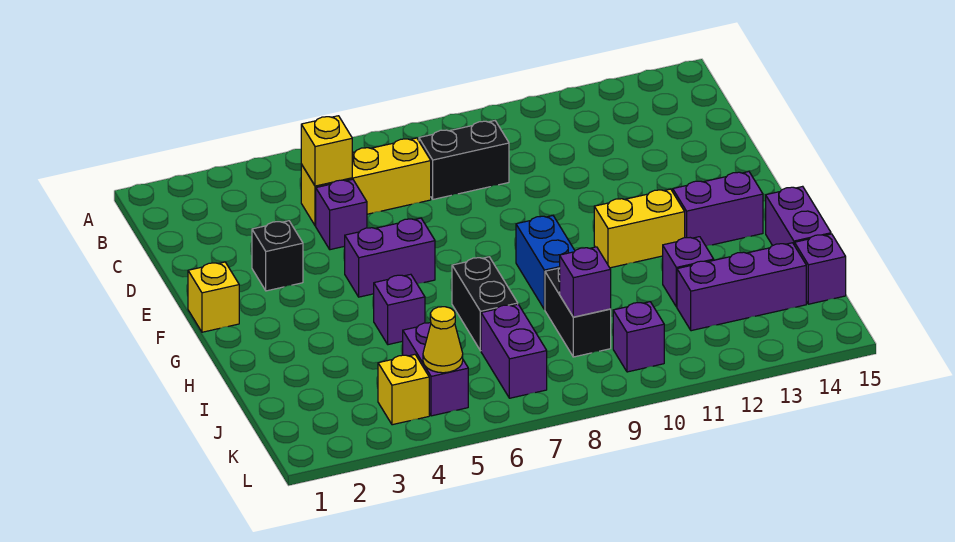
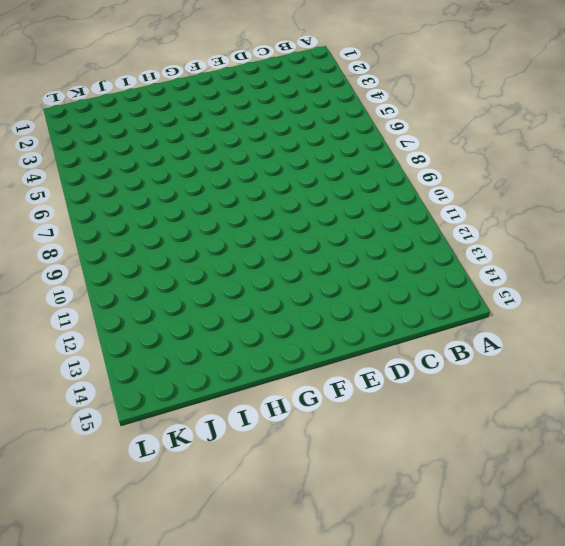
none -> yellow brick C5:C7 level 1
none -> black brick C8:C9 level 1
none -> purple brick D5 level 1

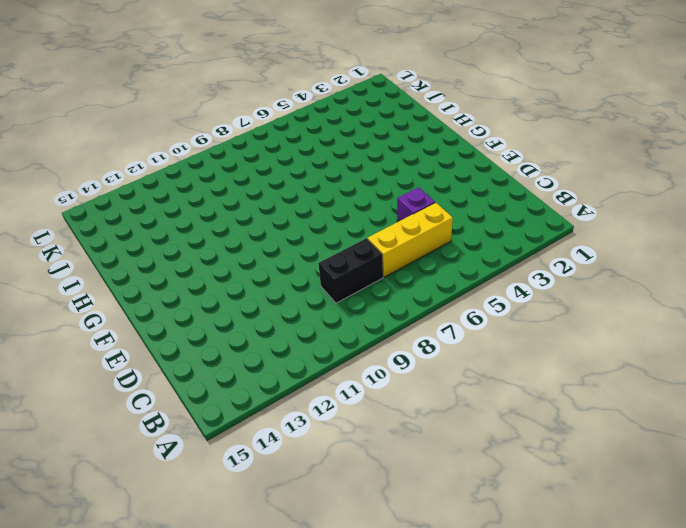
none -> black brick E3 level 1
none -> yellow brick F1 level 1
none -> purple brick F5:F6 level 1

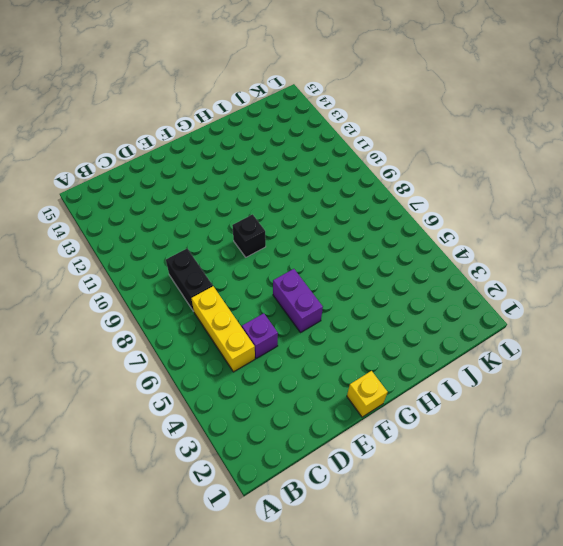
black brick F9 level 1 -> black brick E3 level 1
none -> blue brick G9:H9 level 1
none -> yellow brick G11:G12 level 1
none -> purple brick G13:G14 level 1

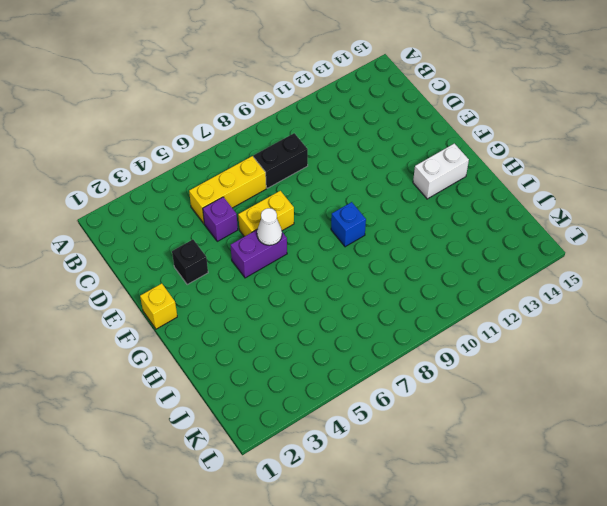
yellow brick E6:E7 level 1 -> yellow brick G11:G12 level 1
white cone F6 level 2 -> none
blue brick G9 level 1 -> blue brick G9:H9 level 1
white brick G13:G14 level 1 -> purple brick G13:G14 level 1
none -> purple brick H5 level 1
none -> black brick H7:I7 level 1
none -> purple brick H15:I15 level 1

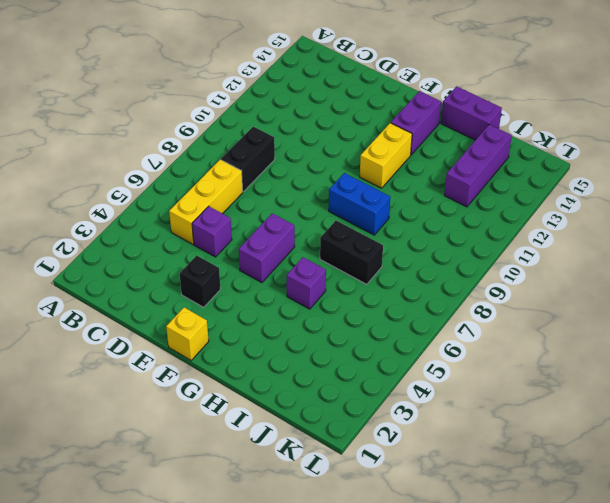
none -> black brick I9:J9 level 1
none -> purple brick I12 level 1
none -> purple brick J5:K5 level 1

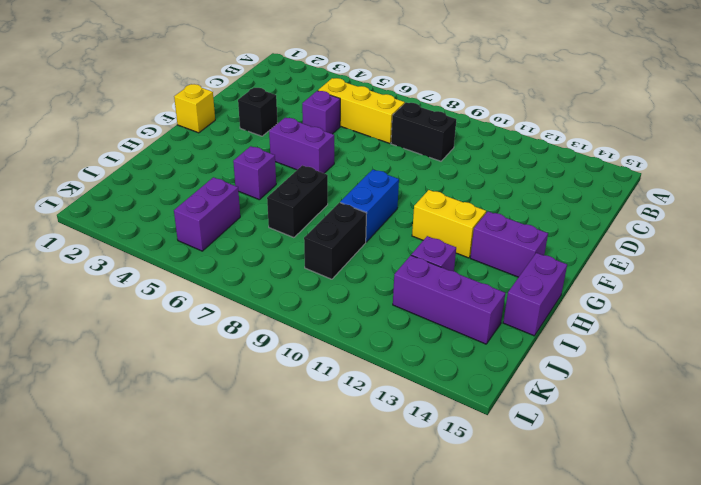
none -> purple brick J7:K7 level 1
none -> purple brick J15 level 1
none -> yellow brick K4 level 1

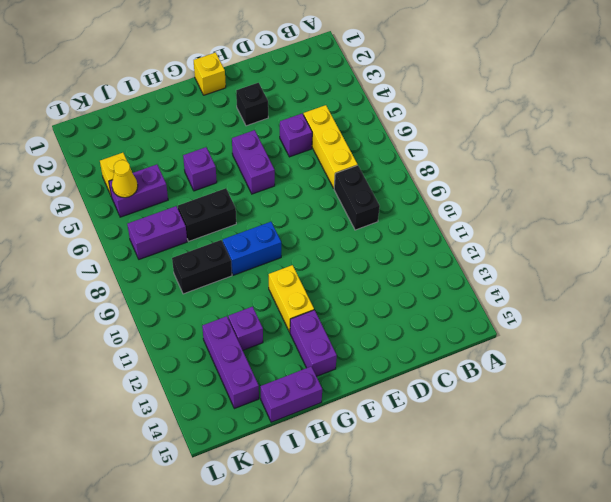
none -> purple brick J15 level 1
none -> purple brick K10 level 1
none -> yellow brick C5 level 2

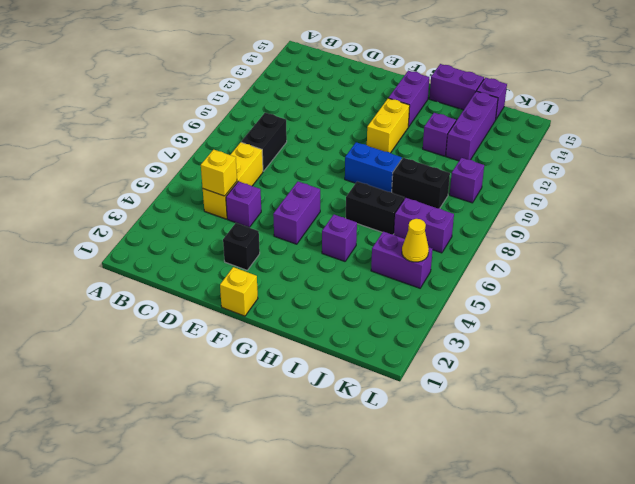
none -> yellow brick K4 level 1
none -> purple brick J9 level 2

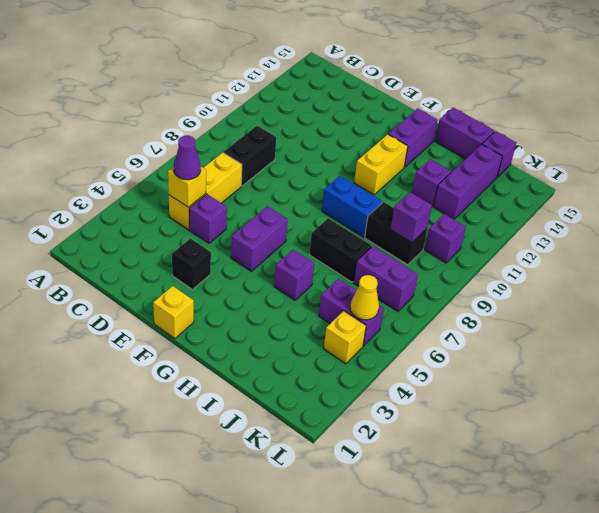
purple cone C5 level 3 -> none

